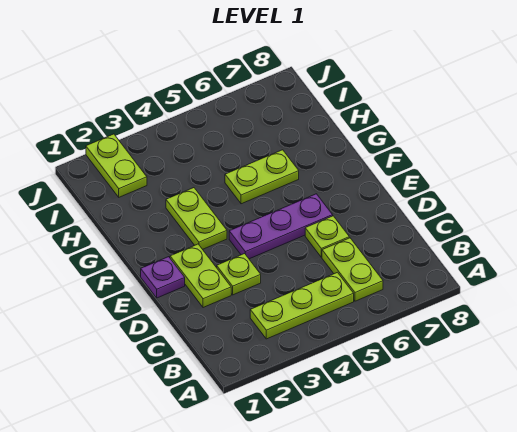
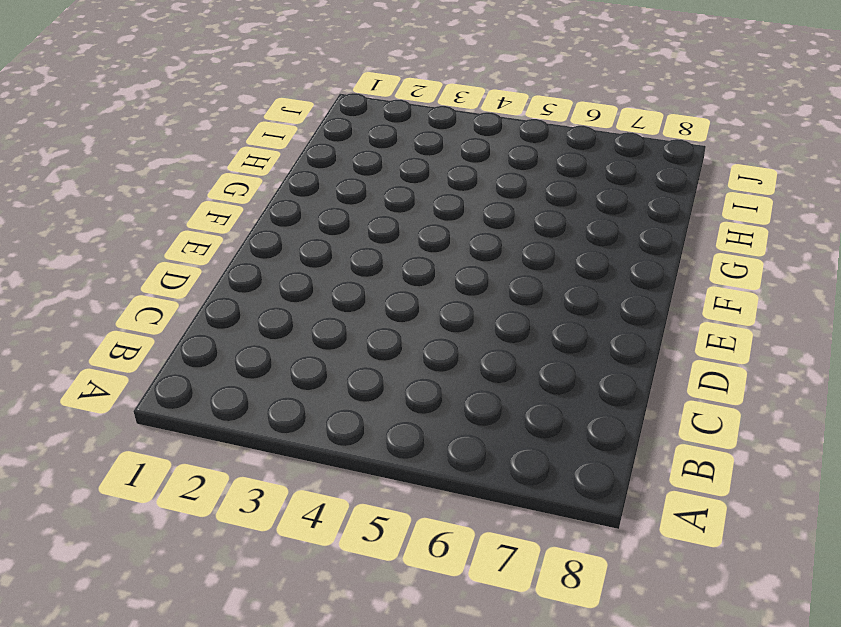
none -> lime plate B3:B5 level 1
none -> lime plate B6:C6 level 1

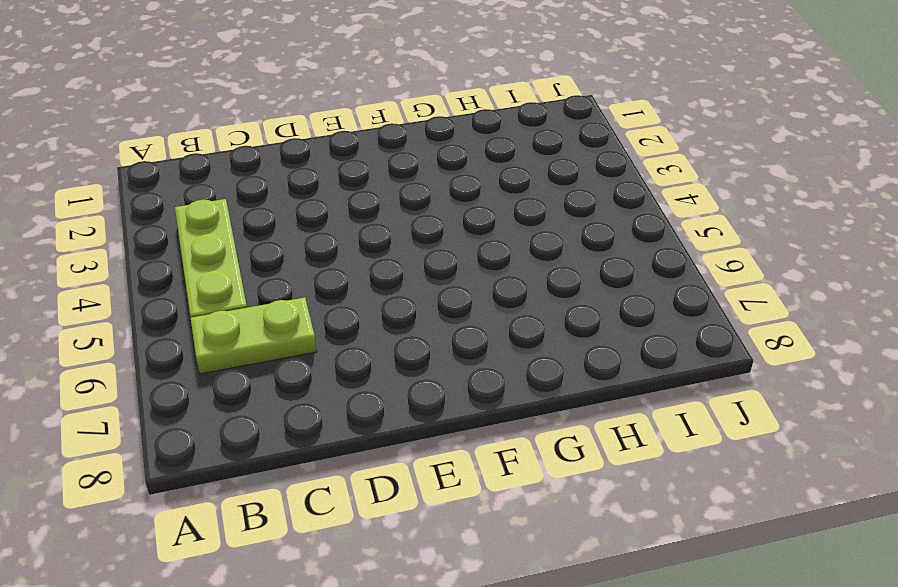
none -> lime plate D2:E2 level 1
none -> lime plate D3 level 1

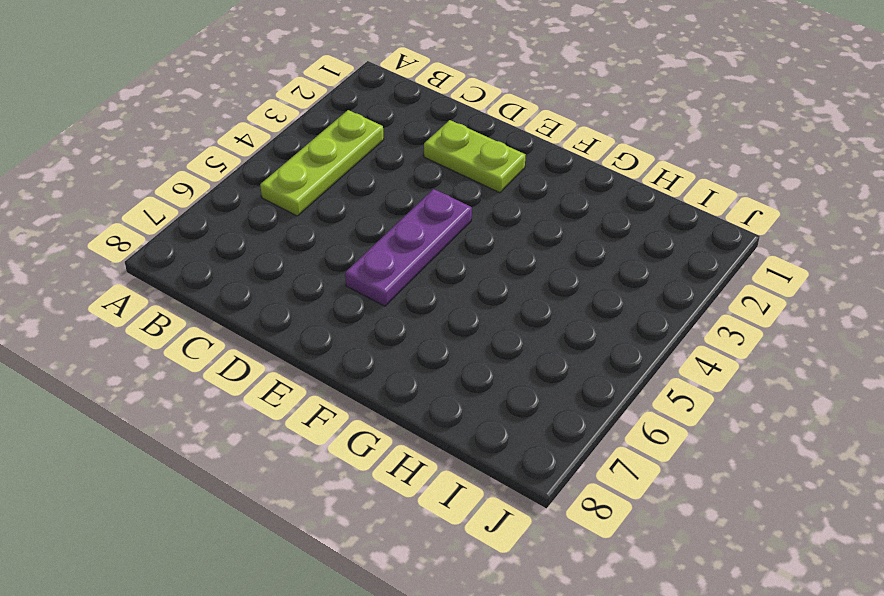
none -> lime plate B6:C6 level 1
none -> lime plate D3 level 1

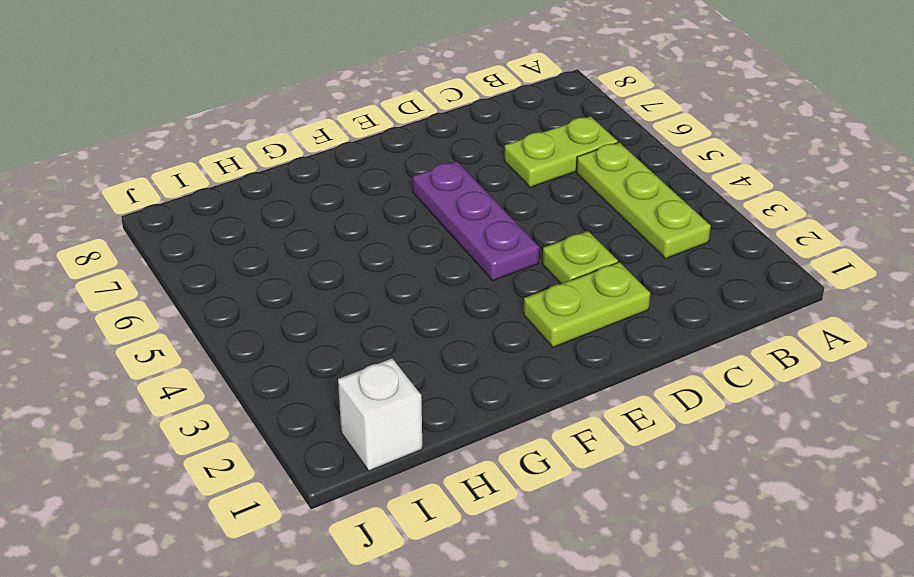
white brick I1 level 1 -> none
none -> lime plate D6 level 1
none -> purple plate E1 level 1

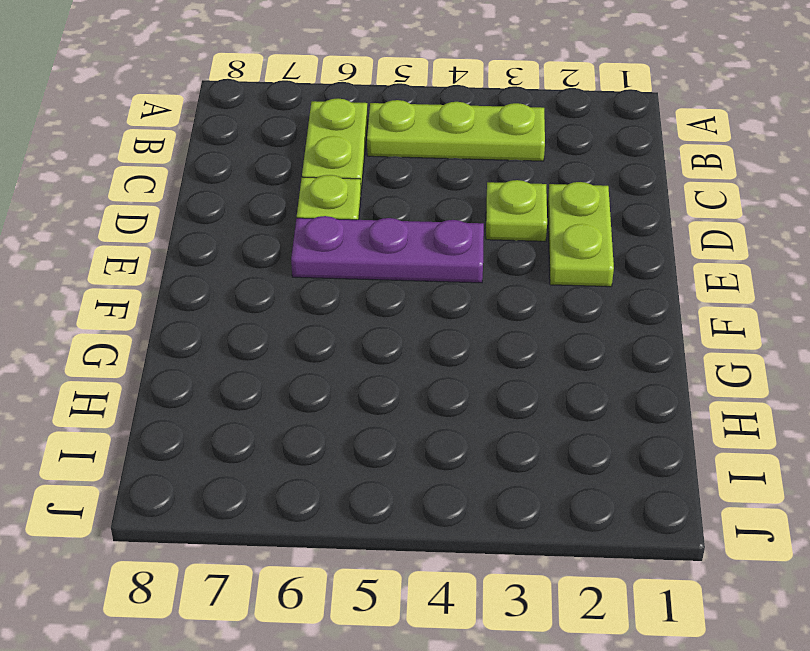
none -> purple plate E1 level 1
none -> lime plate F3:G3 level 1

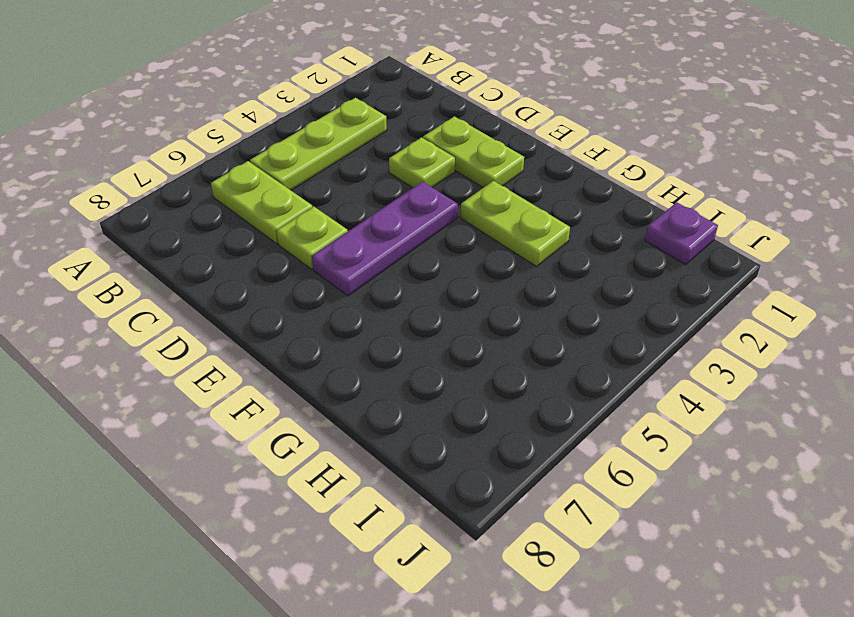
purple plate I1 level 1 -> purple plate E1 level 1
none -> lime plate G5:G6 level 1
none -> lime plate I2:J2 level 1

